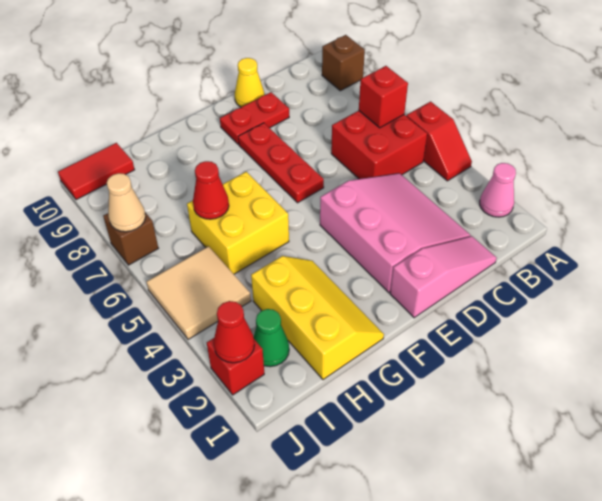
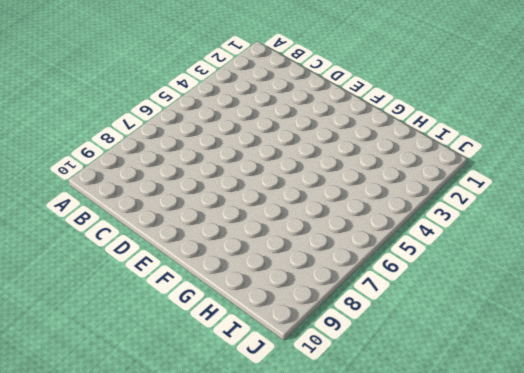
none -> pink cone A2 level 1
none -> red slope A4:A5 level 1 top 5
none -> brown brick A9 level 1

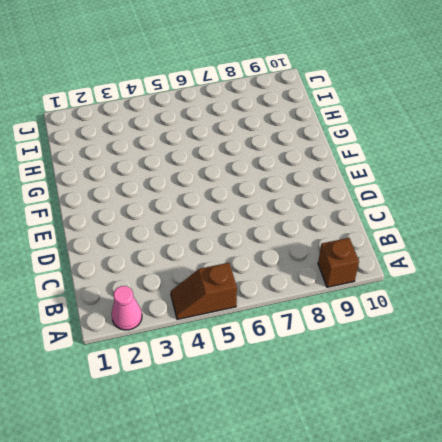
brown slope A4:A5 level 1 top 5 -> red slope A4:A5 level 1 top 5
none -> red brick B5:C6 level 1
none -> pink slope C1:E1 level 1 top E
none -> pink slope C2:E4 level 1 top E

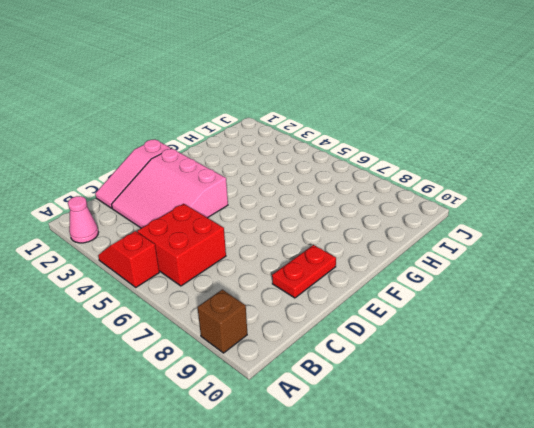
none -> yellow cone D10 level 1
none -> red plate E6:E8 level 1
none -> yellow slope G1:H3 level 1 top H

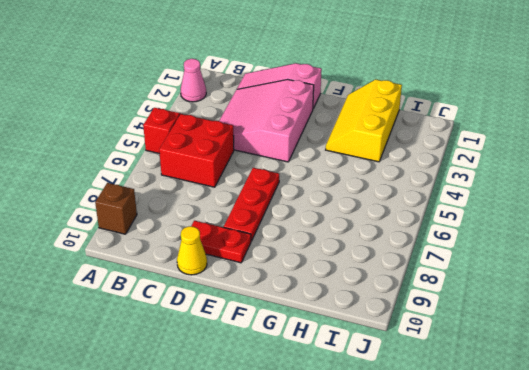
none -> yellow brick G5:H6 level 1
none -> green cone I2 level 1
none -> tan tile I4:J5 level 1

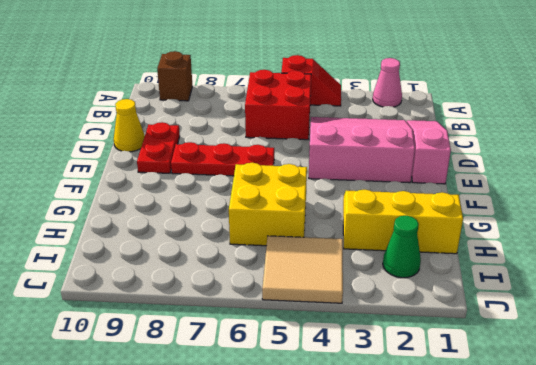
none -> red tile I10:J10 level 1
none -> red brick J2 level 1
none -> brown brick J7 level 1

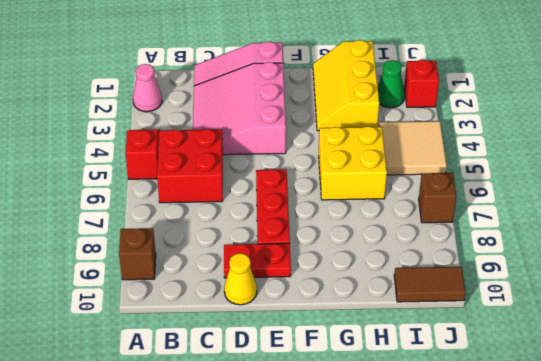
brown tile I10:J10 level 1 -> red tile I10:J10 level 1
none -> red brick B6 level 2
none -> red cone H6 level 2
none -> red cone J2 level 2

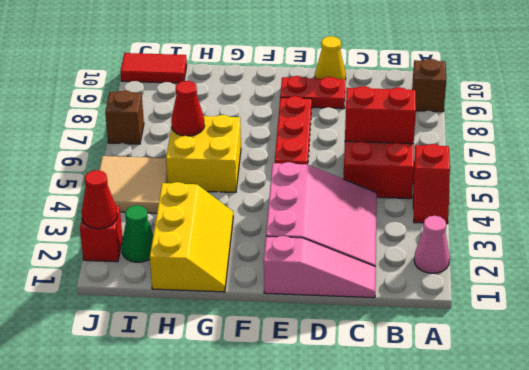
red brick B6:C6 level 2 -> red brick B6 level 2
none -> tan cone J7 level 2

